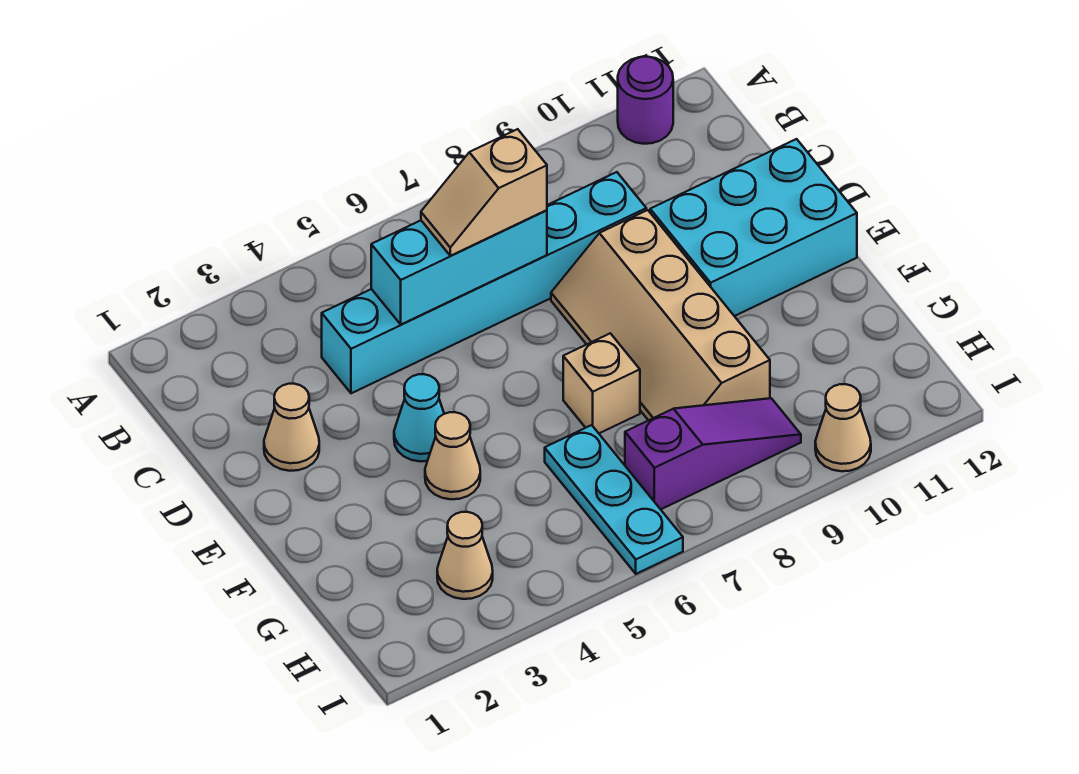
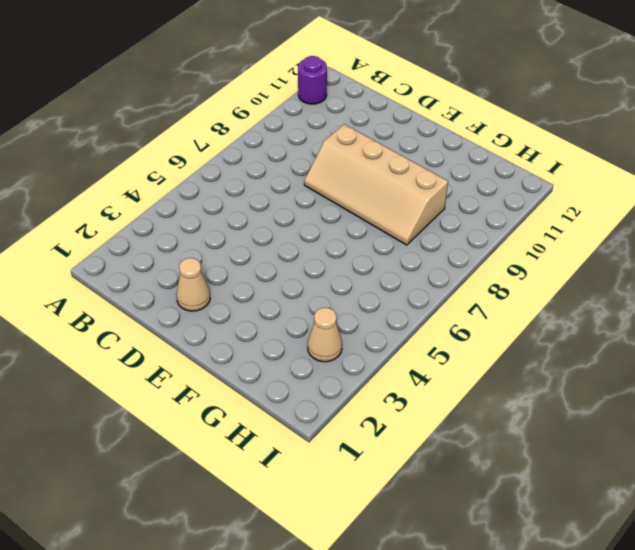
none -> cyan brick C4:C9 level 1
none -> cyan brick D10:E12 level 1
none -> cyan cone E4 level 1

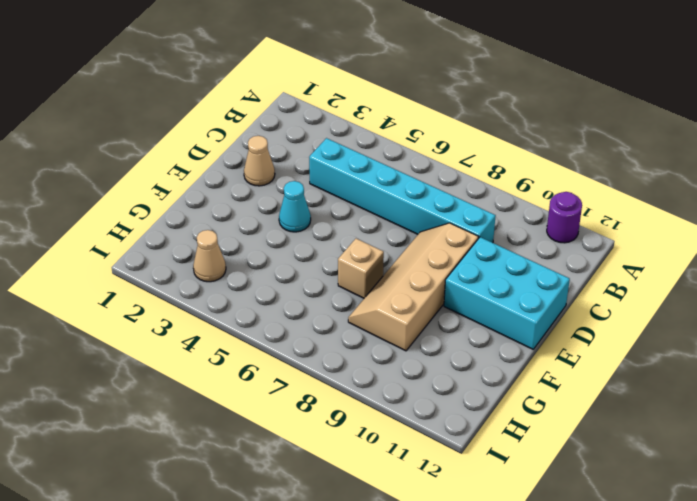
none -> tan cone F4 level 1
none -> cyan plate G6:I6 level 1
none -> purple slope H7:H9 level 1 top 7

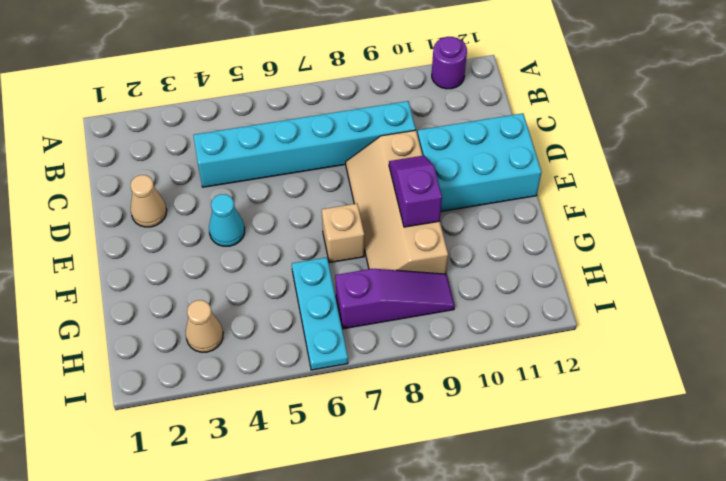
purple slope E9:F9 level 2 top F -> none
none -> tan cone F4 level 1
none -> tan cone I10 level 1
none -> cyan brick C5:C7 level 2

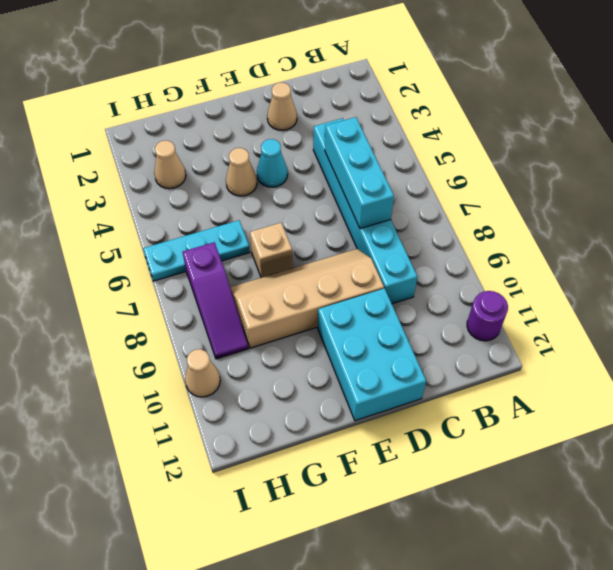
none -> tan slope C6:C7 level 3 top 7

